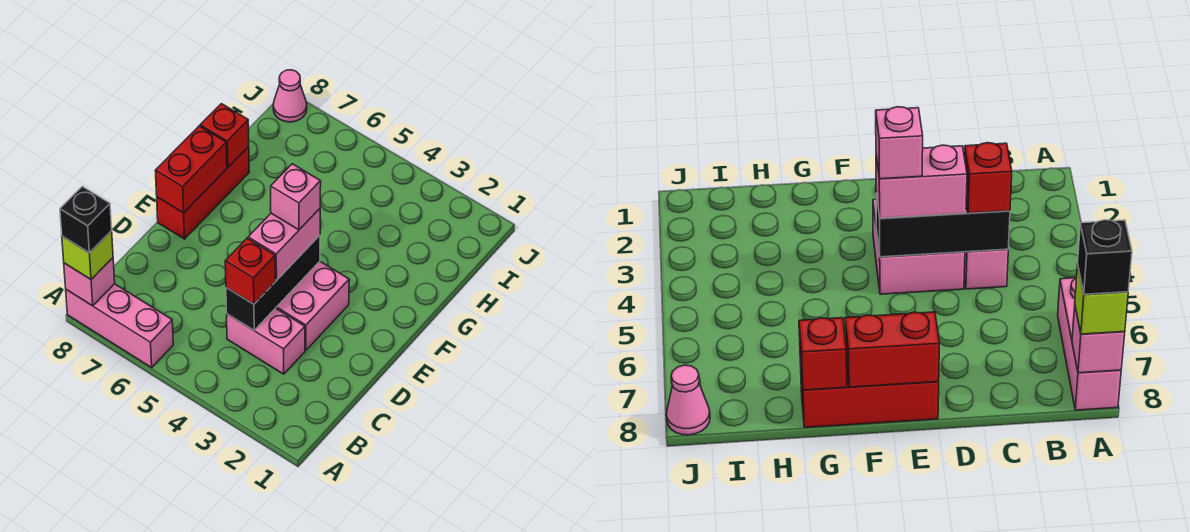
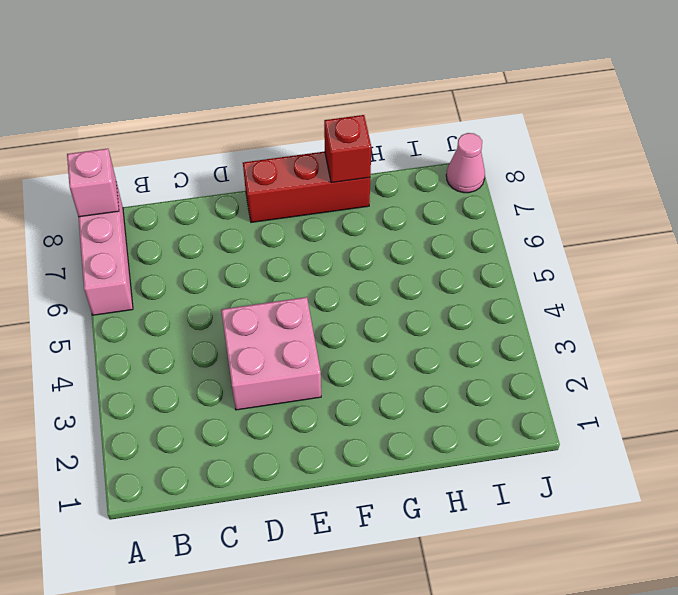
none -> pink brick C3:C4 level 1
none -> black brick C4:E4 level 2
none -> red brick E8:F8 level 2

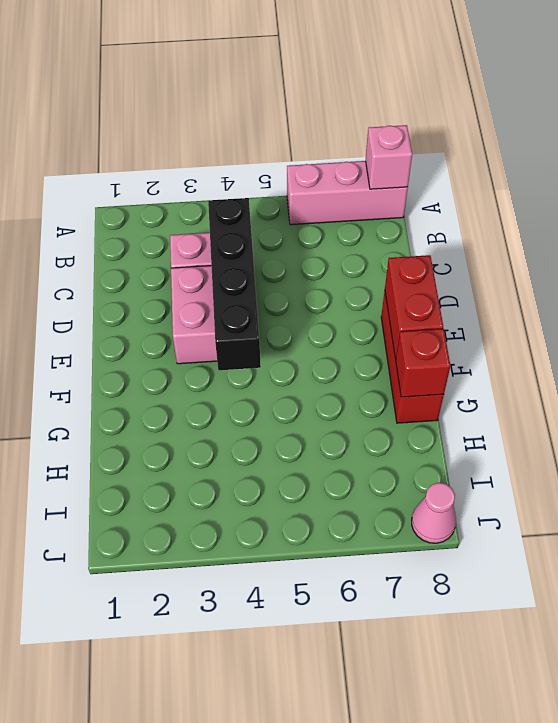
black brick C4:F4 level 2 -> black brick C4:E4 level 2
none -> lime brick A8 level 3
none -> red brick C4 level 3
none -> pink brick D4:E4 level 3

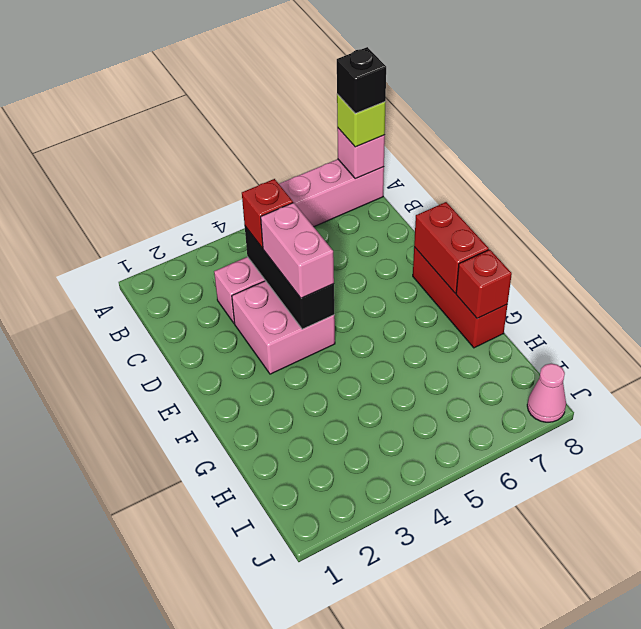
none -> pink brick E4 level 4

